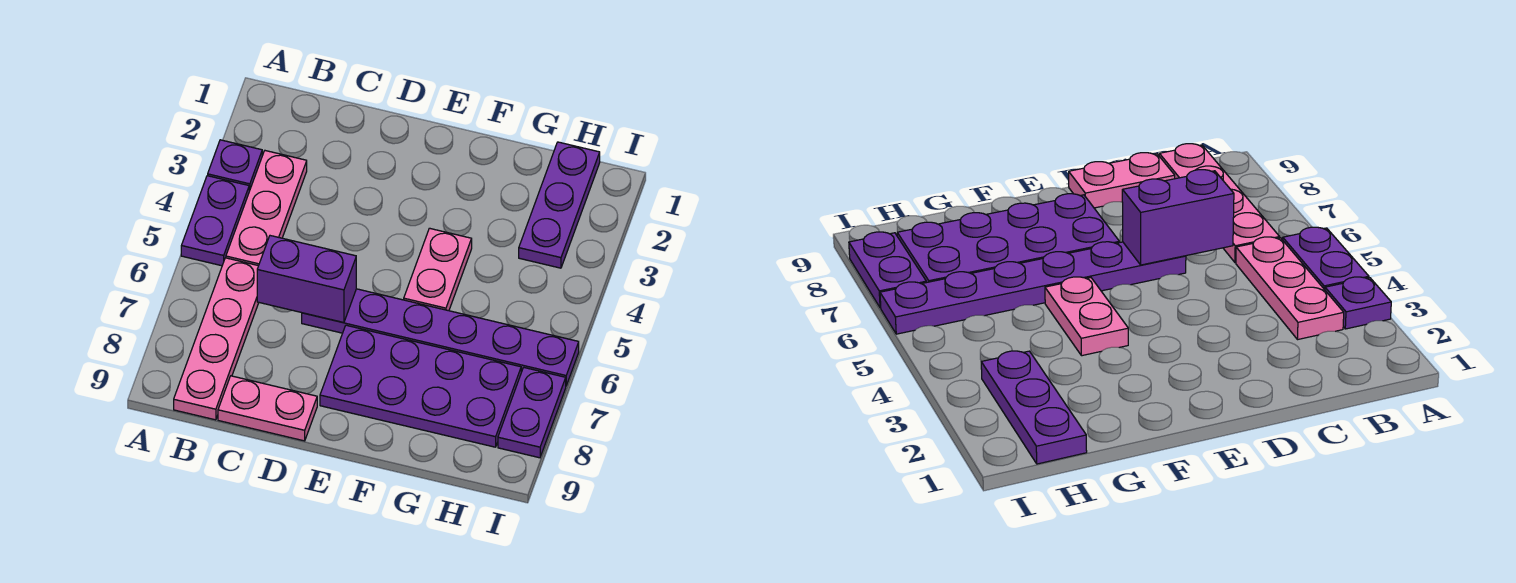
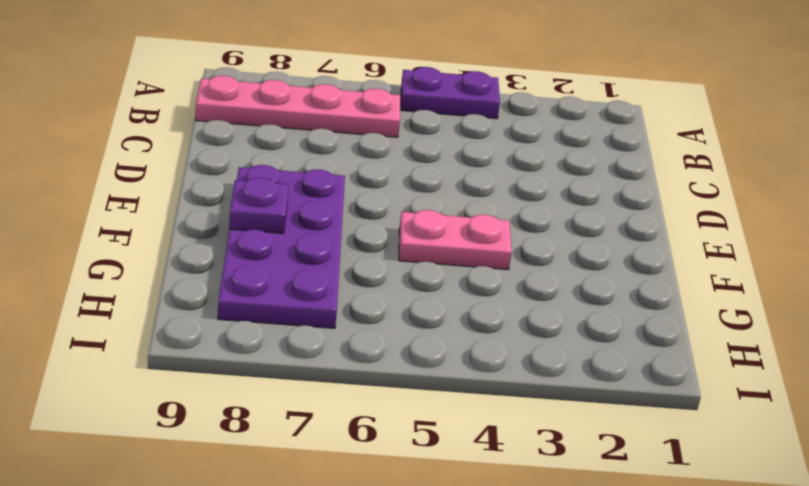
purple plate F8 level 2 -> purple plate A3 level 1
none -> pink plate B3:B5 level 1
none -> pink plate C9:D9 level 1

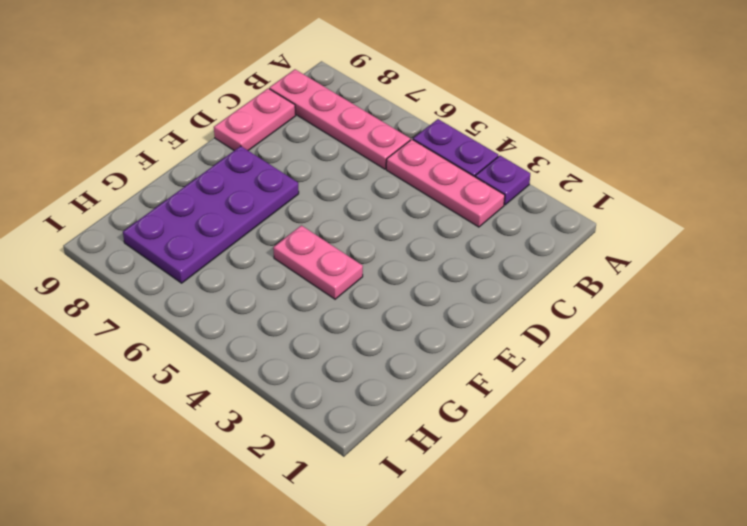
none -> purple plate D6:I6 level 1
none -> purple plate H1:H3 level 1

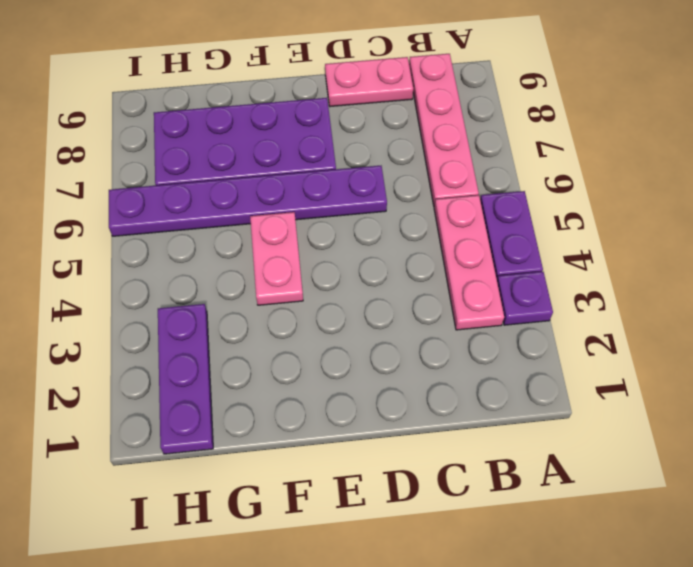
none -> purple plate I7:I8 level 1
none -> purple brick C6:D6 level 2

